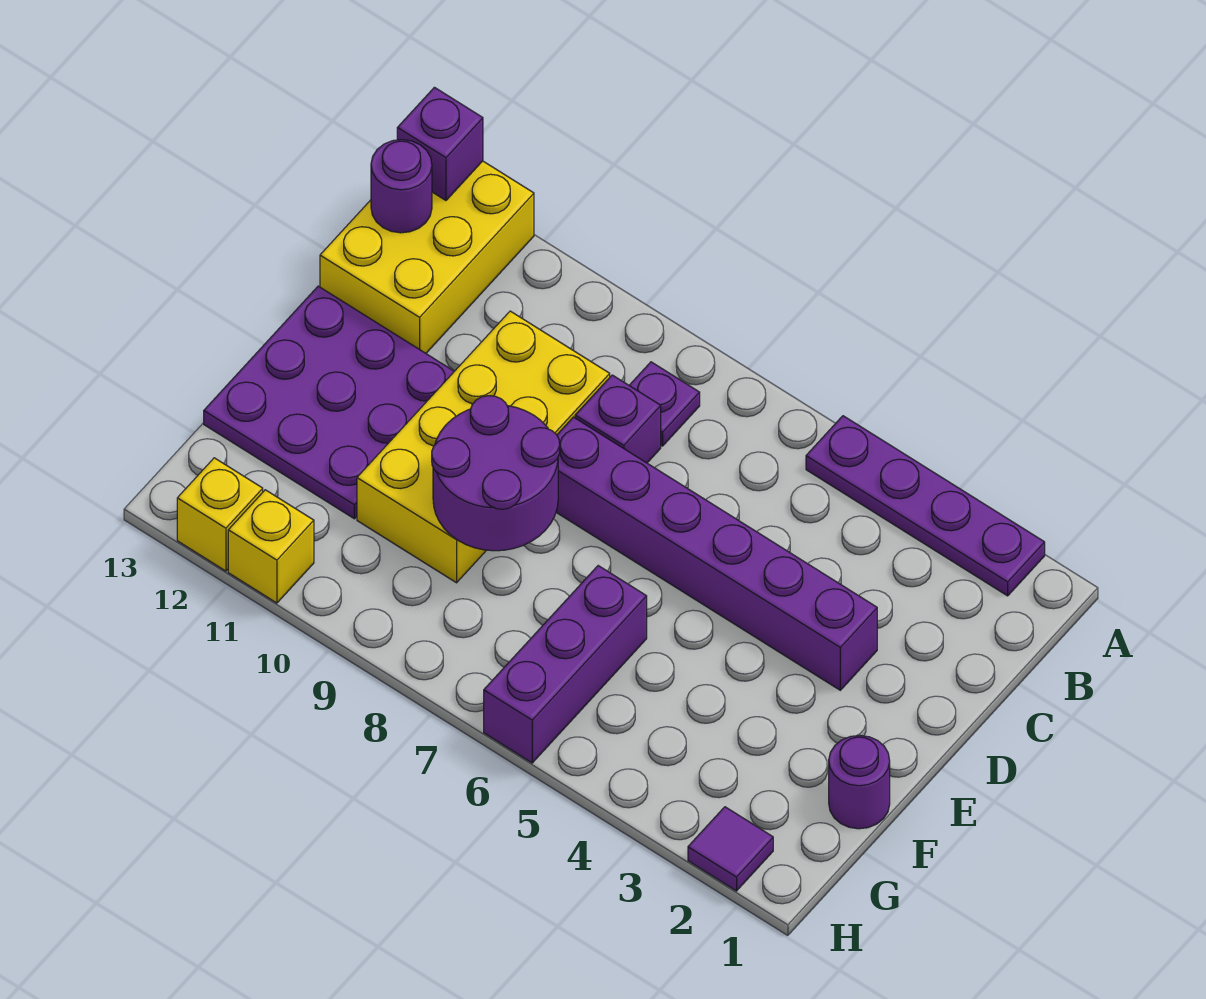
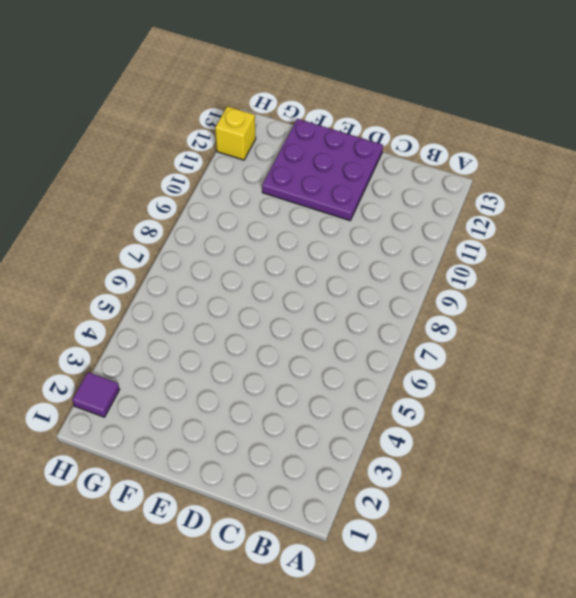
none -> purple plate A2:A5 level 1
none -> yellow brick A12:C13 level 1
none -> purple plate B8 level 1

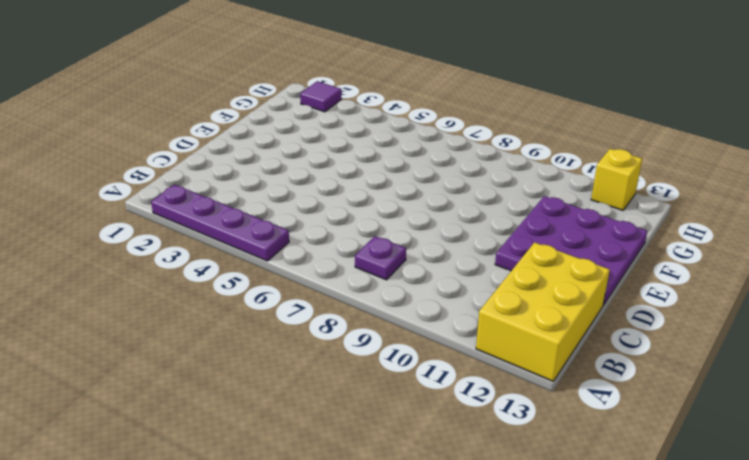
none -> purple brick C8 level 1
none -> yellow brick C9:F10 level 1
none -> purple brick D3:D8 level 1

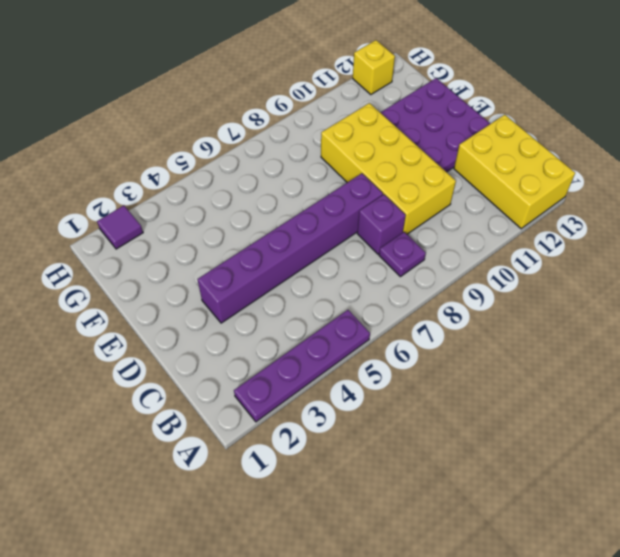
none -> purple round brick F1 level 1
none -> purple brick F6:H6 level 1
none -> yellow brick H11 level 1

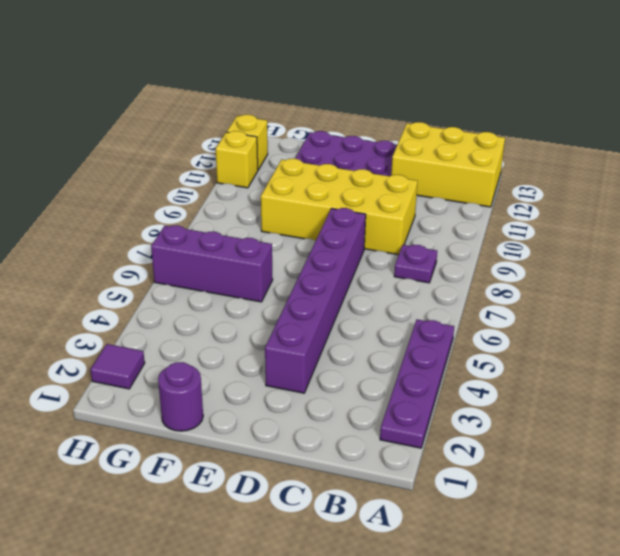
none -> purple brick C8 level 1
none -> purple brick A13 level 2
none -> purple round brick B13 level 2

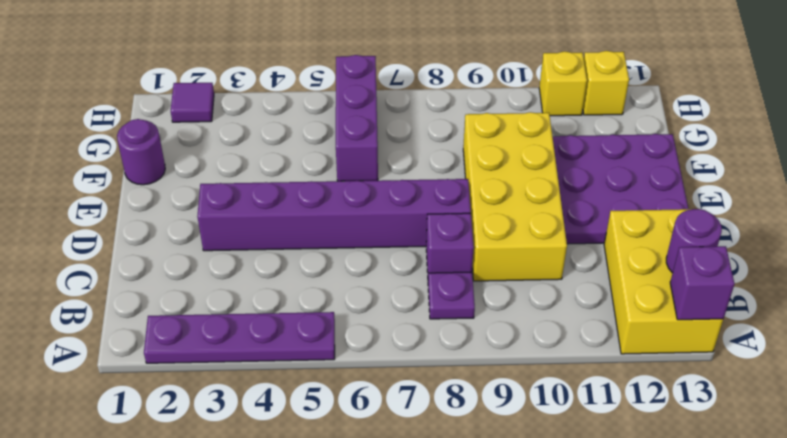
none -> purple round brick E8:F9 level 2

